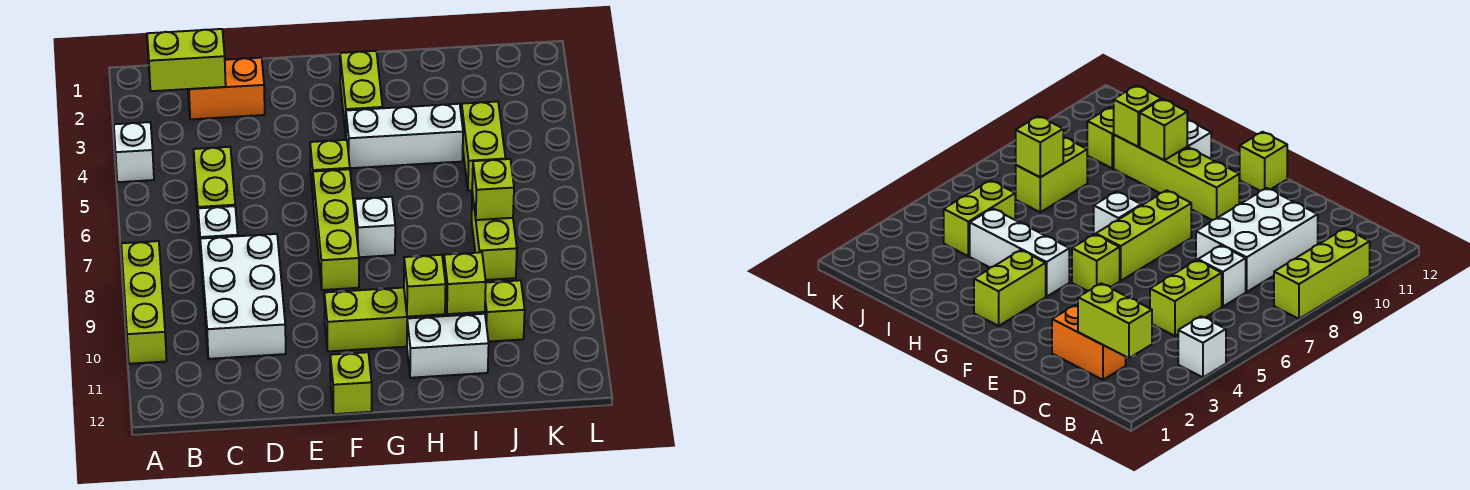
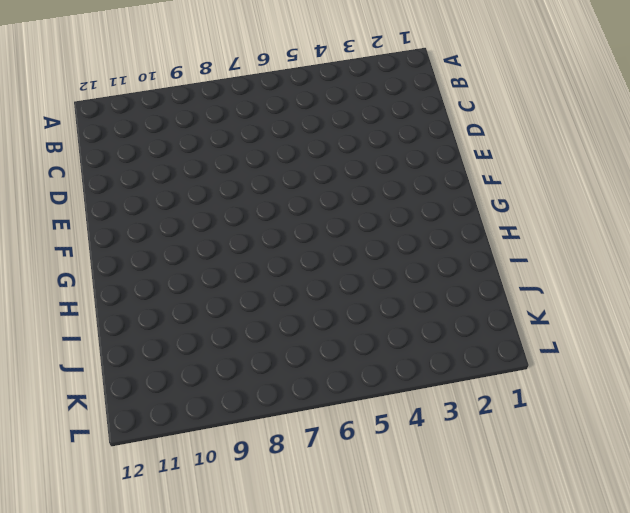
none -> white brick A4 level 1
none -> lime brick A8:A10 level 1
none -> orange brick C2:D2 level 1

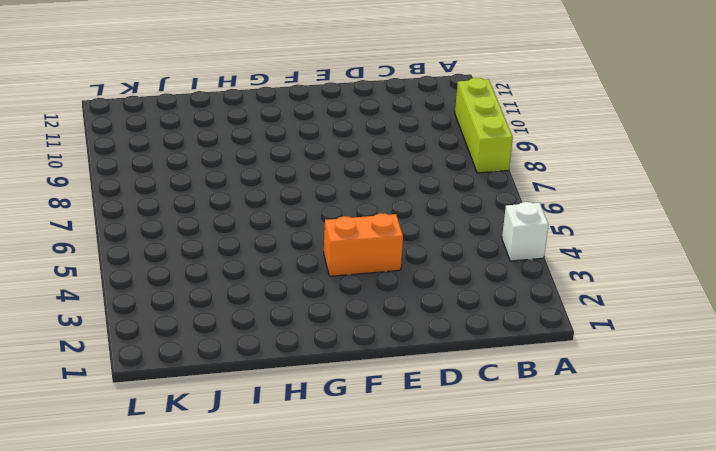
orange brick E4:F4 level 1 -> orange brick C2:D2 level 1
none -> lime brick C5:C6 level 1
none -> white brick C7 level 1
none -> white brick C8:D10 level 1

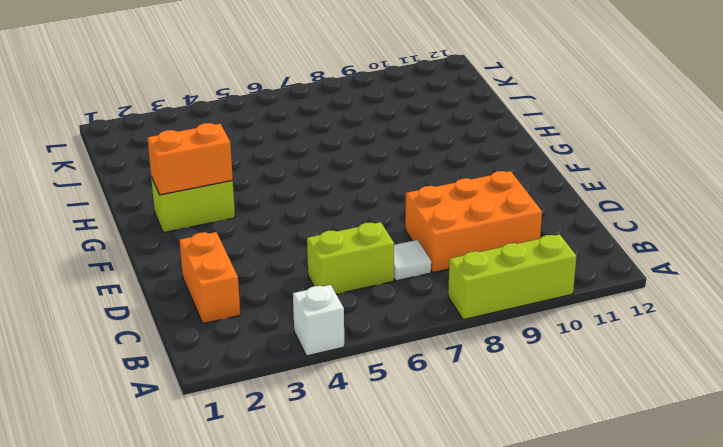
white tile C7 level 1 -> white brick C7 level 1
orange brick C8:D10 level 1 -> white brick C8:D10 level 1
orange brick G2:G3 level 2 -> none
none -> lime brick F5 level 1
none -> lime brick F6:F8 level 1
none -> lime brick F10:I10 level 1

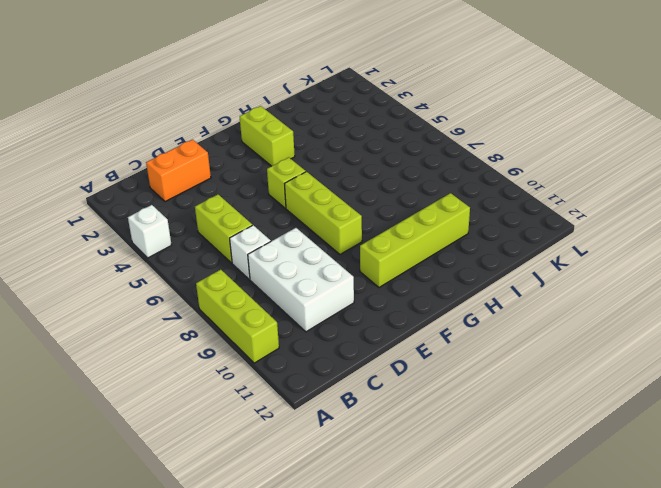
none -> lime brick F12 level 1
none -> white brick G4:I4 level 1
none -> white brick G7 level 1

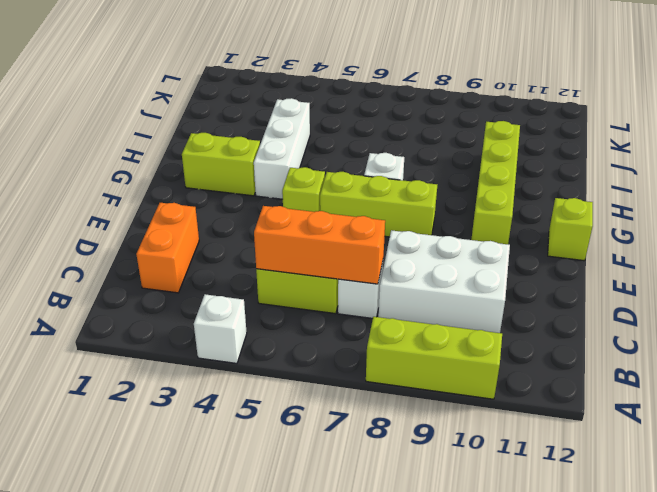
orange brick C5:C7 level 2 -> none
none -> white brick H11:I11 level 1
none -> lime brick J4:J5 level 1
none -> lime brick J7:J8 level 1

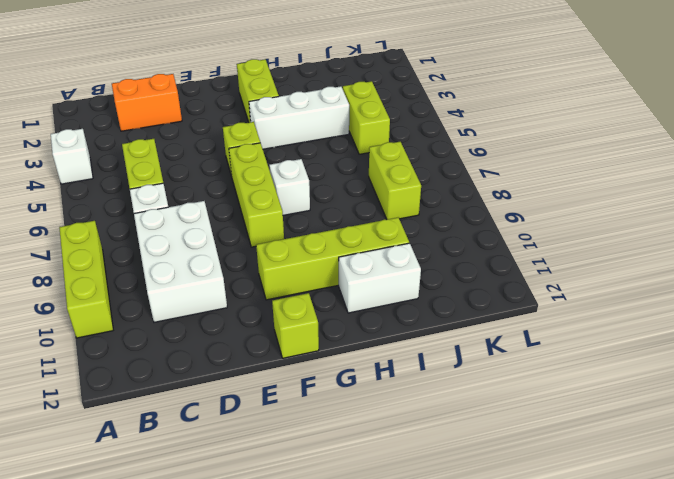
none -> lime brick J10 level 1
none -> lime brick B2:C2 level 2
none -> lime brick H10 level 2

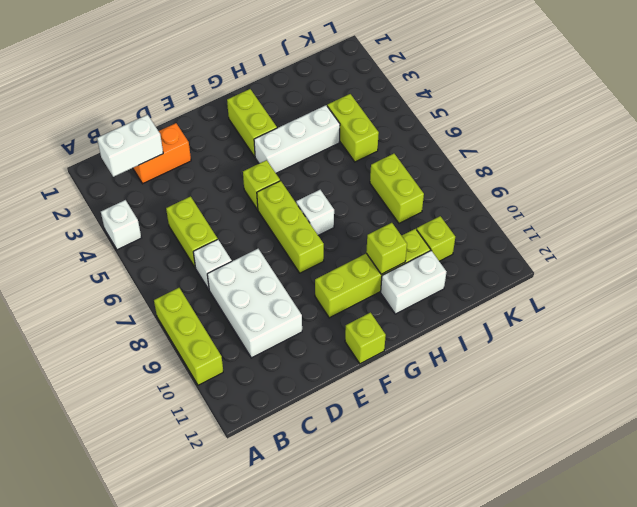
white brick B2:C2 level 2 -> lime brick B2:C2 level 2
none -> lime brick I10 level 2
none -> lime brick J7 level 2

